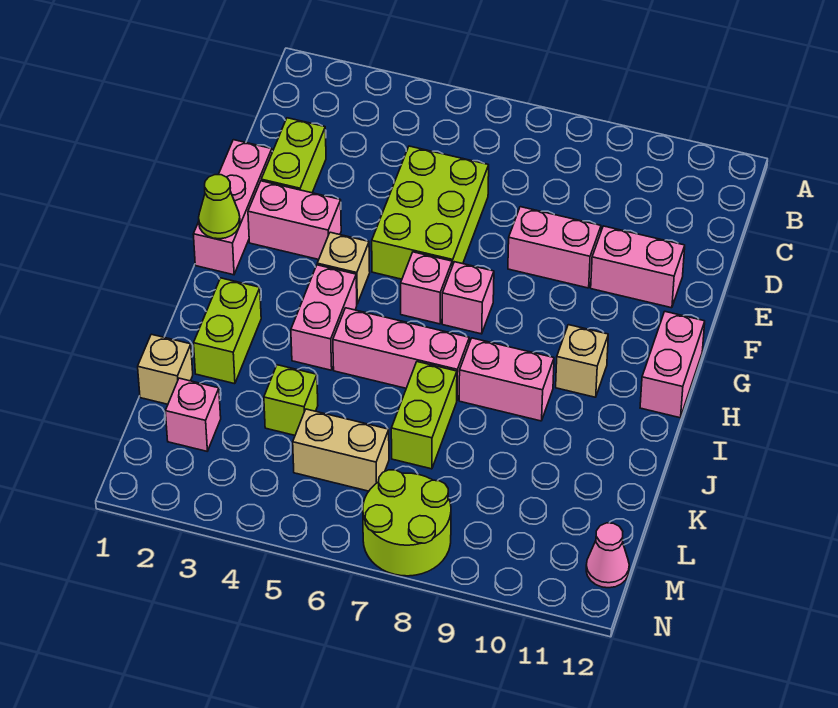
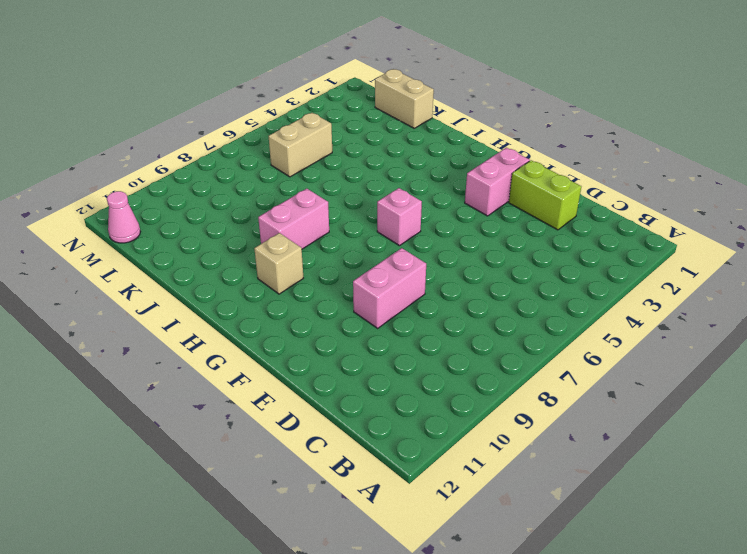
tan brick K1:L1 level 1 -> tan brick K1 level 1
none -> lime brick D5:F6 level 1
none -> pink brick E1:G1 level 1
none -> pink brick E10:E11 level 1

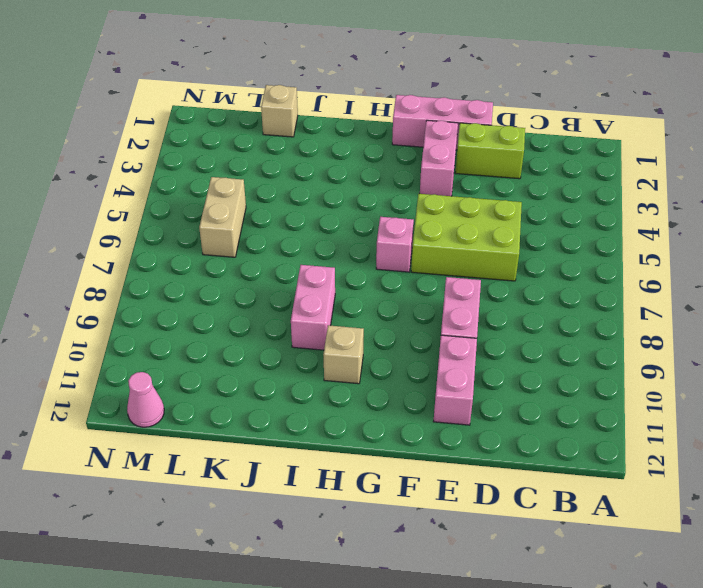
none -> tan brick G4 level 1
none -> pink brick G7 level 1
none -> pink brick G12:H12 level 1

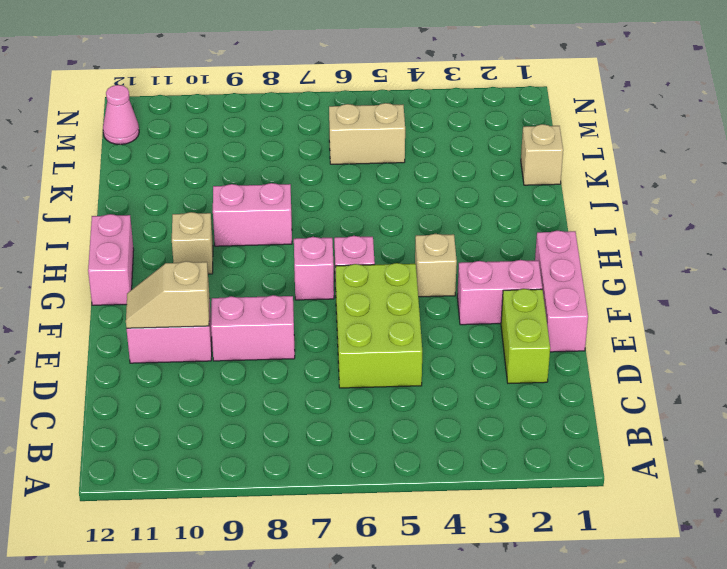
tan slope E10:E11 level 2 top 10 -> none
none -> pink brick H4:I4 level 1
none -> lime brick I2:J2 level 1
none -> pink brick I5:I7 level 1

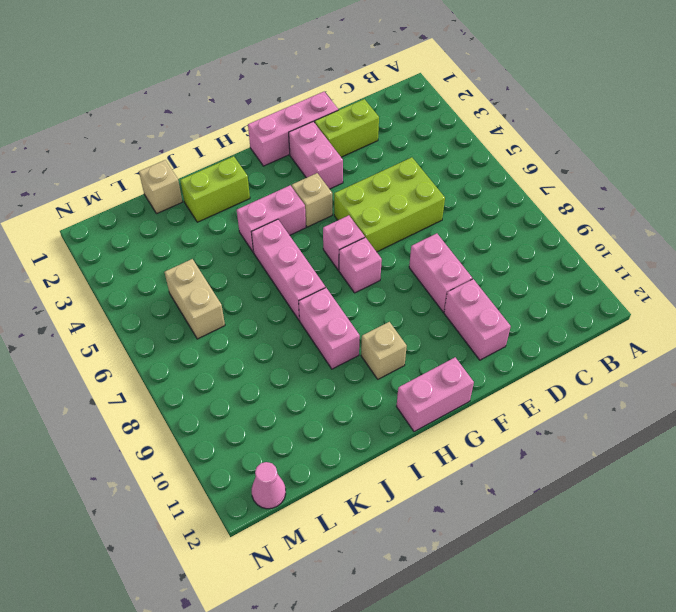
none -> lime brick J7:K7 level 1
none -> lime brick K4 level 1
none -> pink brick L2 level 1

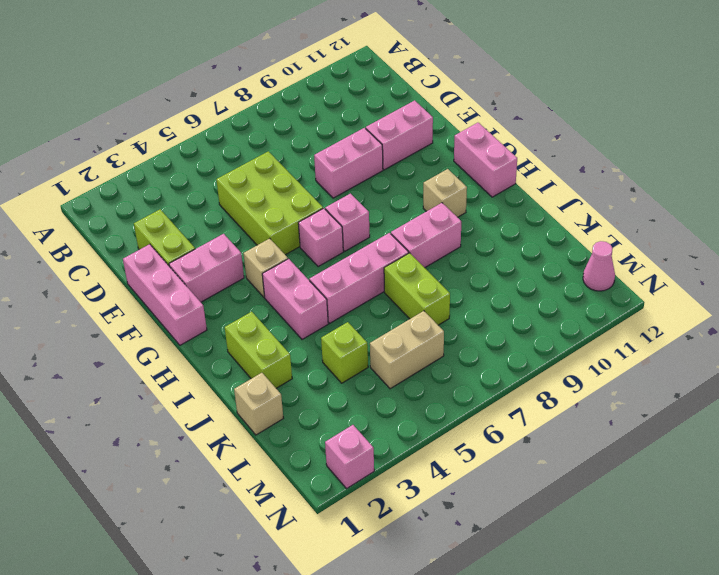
pink brick N2 level 1 -> pink brick L2 level 1
none -> lime round brick M7:N8 level 1
none -> lime cone G1 level 2

